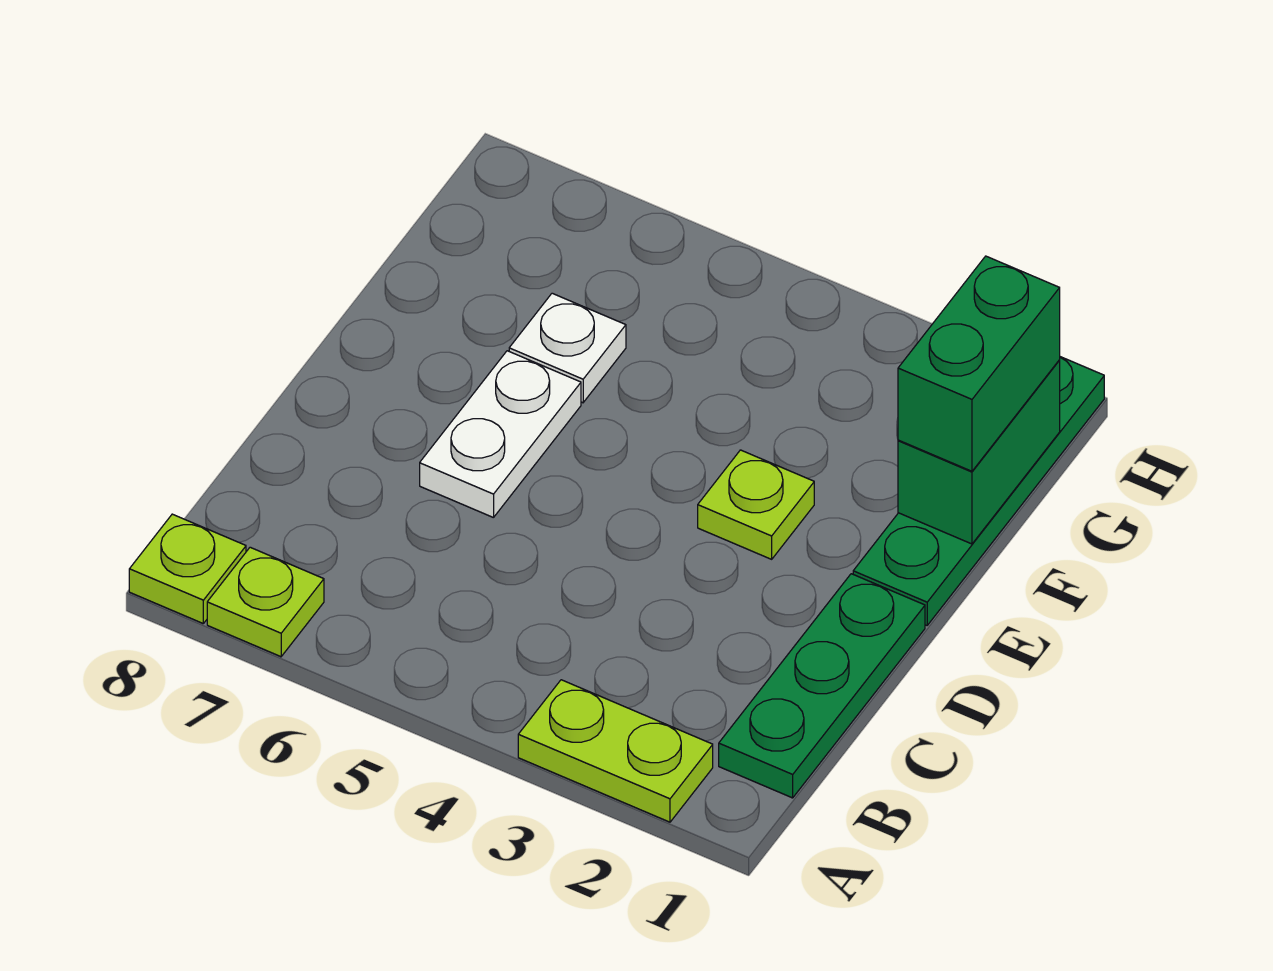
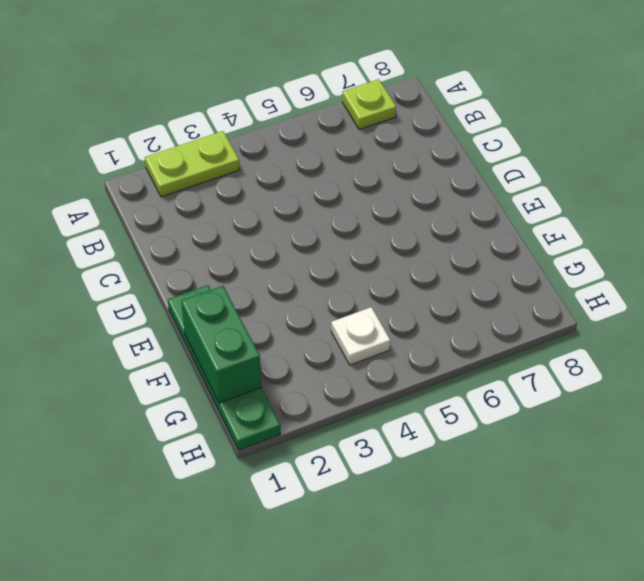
white plate G4 level 1 -> white plate F6 level 1
none -> lime plate A8 level 1
none -> green plate B1:D1 level 1

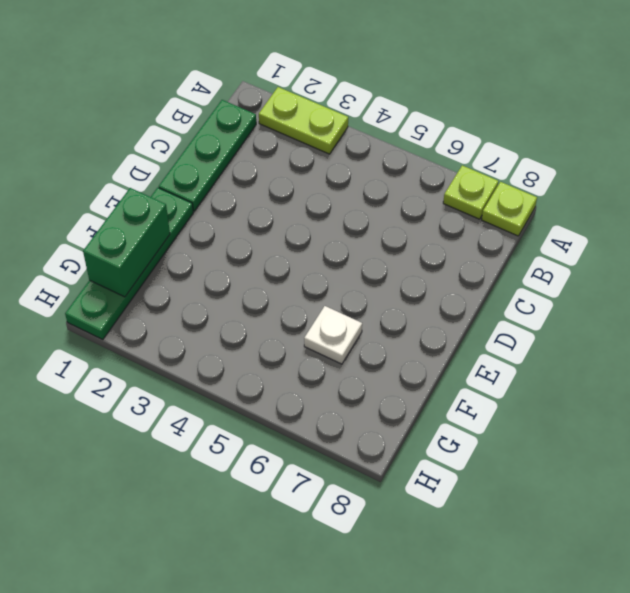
none -> white plate D6:E6 level 1
none -> lime plate E3 level 1

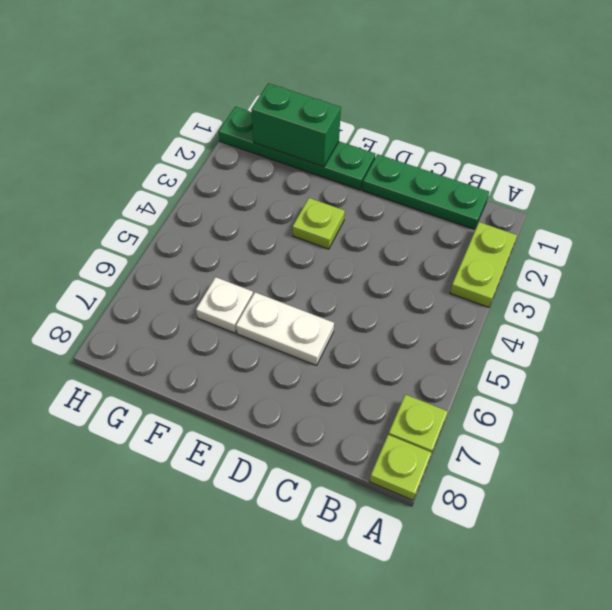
none -> green brick F1:G1 level 3

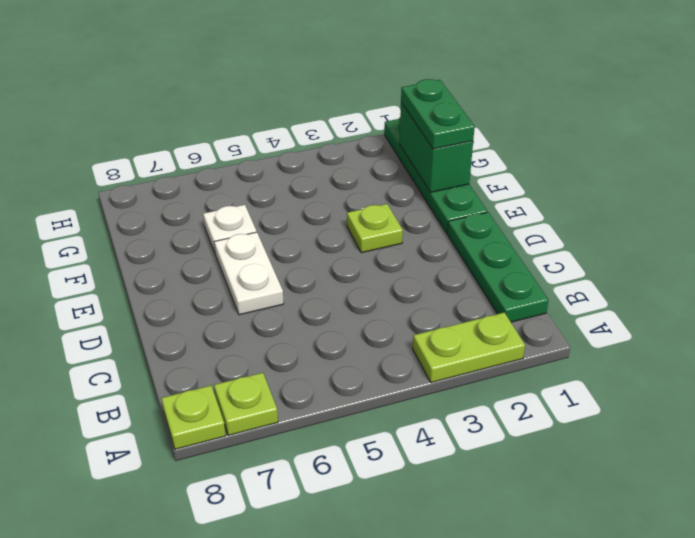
green plate F1:G1 level 3 -> green brick F1:G1 level 3

